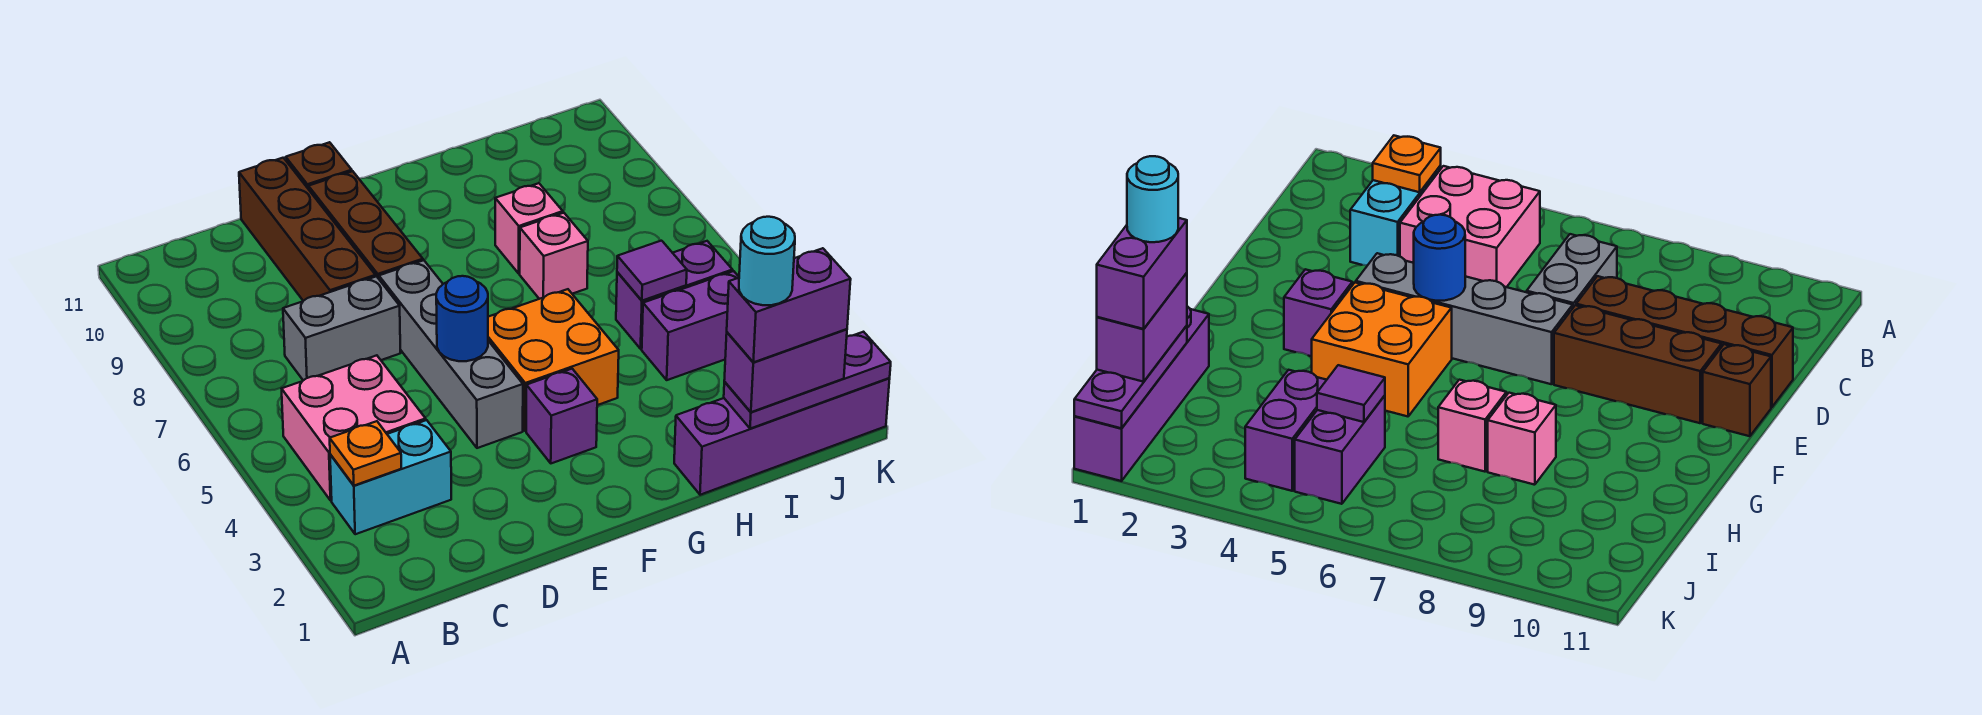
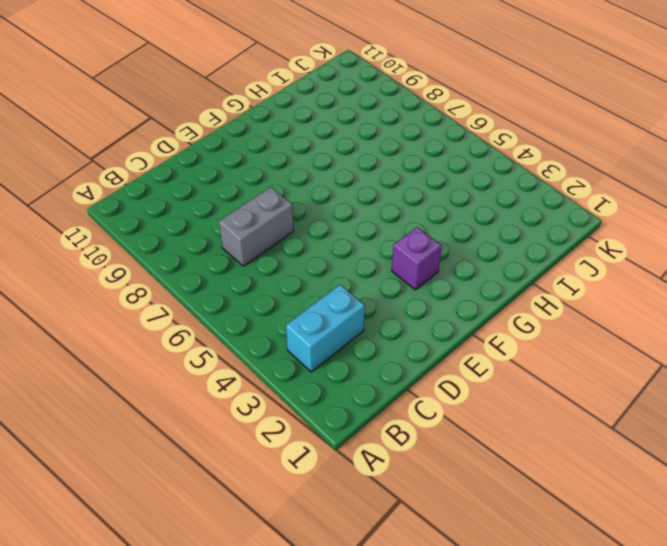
none -> pink brick B4:C5 level 1
none -> brown brick D8:D11 level 1
none -> grey brick E4:E7 level 1

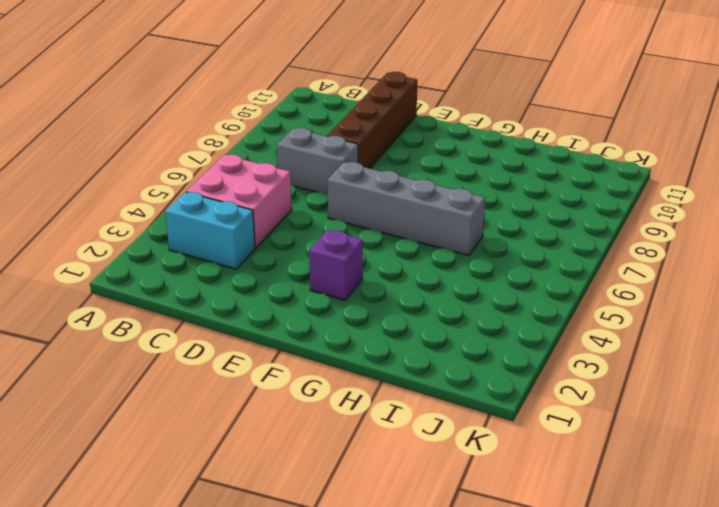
grey brick E6:H6 level 1 -> grey brick E4:E7 level 1
none -> brown brick E8:E10 level 1
none -> brown brick E11 level 1
none -> orange brick F4:G5 level 1

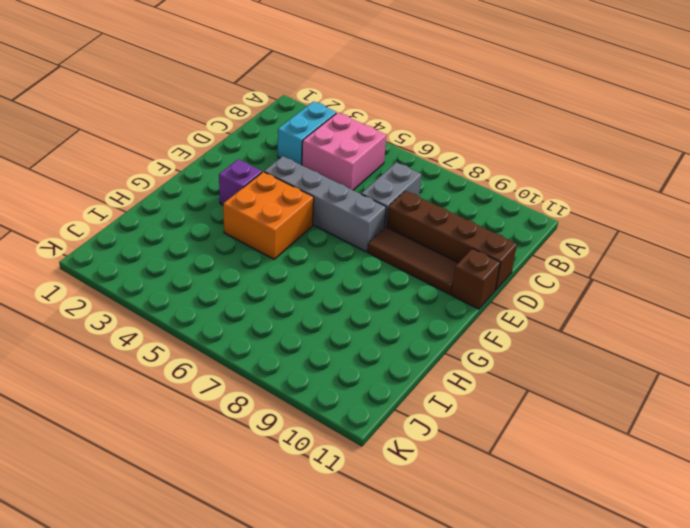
brown tile E8:E10 level 1 -> brown brick E8:E10 level 1
none -> purple brick H1:K1 level 1
none -> pink brick H7 level 1
none -> pink brick H8 level 1

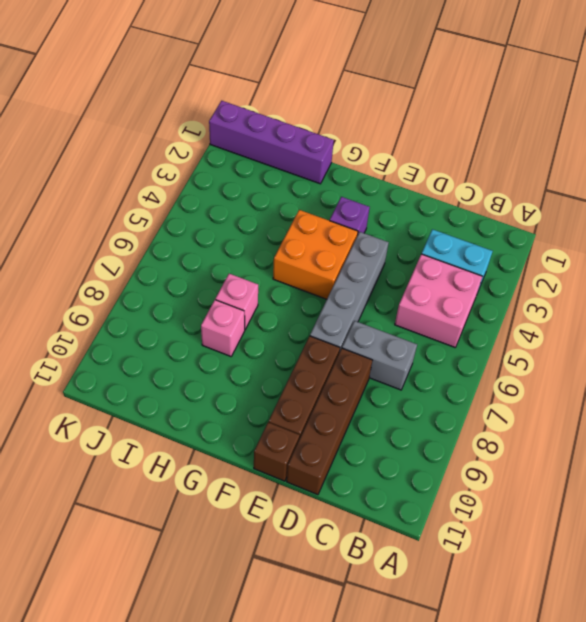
none -> purple brick I4:J4 level 1
none -> purple brick I5:J5 level 1
none -> orange plate B3 level 2

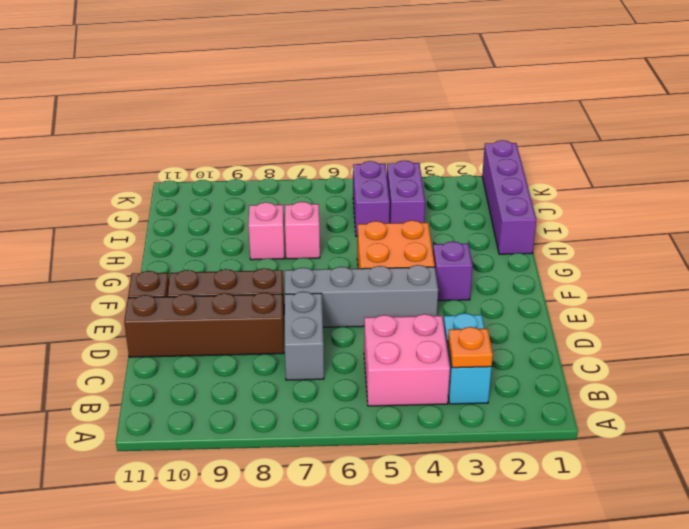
none -> blue round brick E5 level 2
none -> purple plate I1:K1 level 2
none -> purple tile I5 level 2

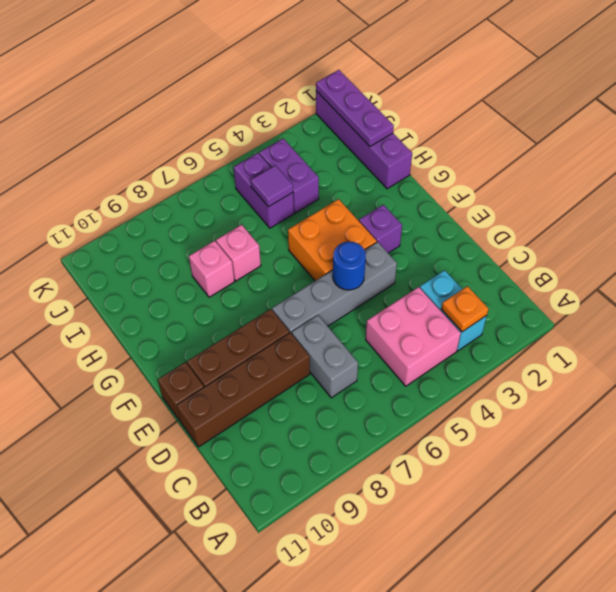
none -> purple brick I1:J1 level 3
none -> purple brick I1:J1 level 4
none -> cyan round brick I1 level 5

